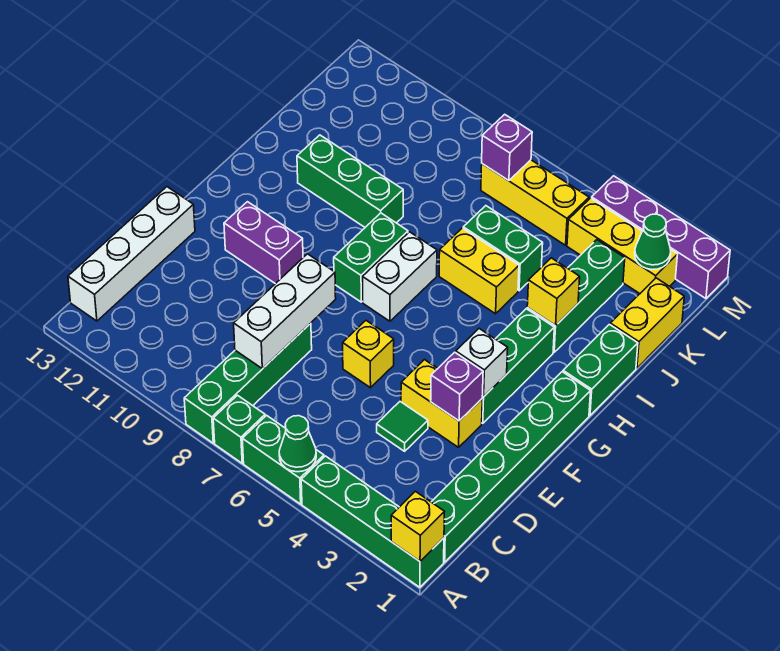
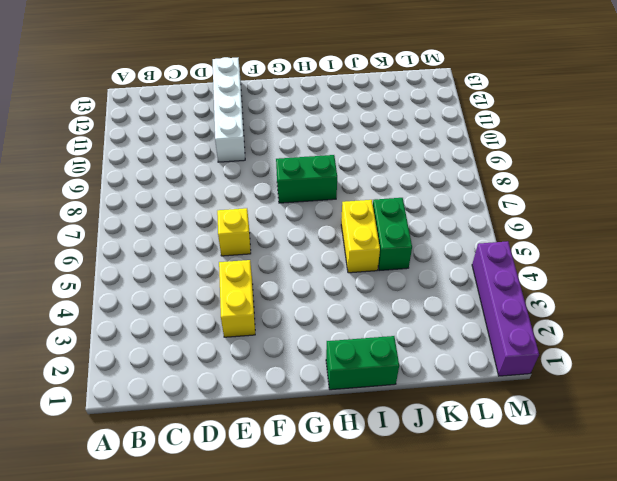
white brick E10:E13 level 1 -> white brick B13:E13 level 1
none -> green brick A1:A4 level 1
none -> green brick A5:A6 level 1
none -> green brick A7 level 1
none -> green brick A8:D8 level 1

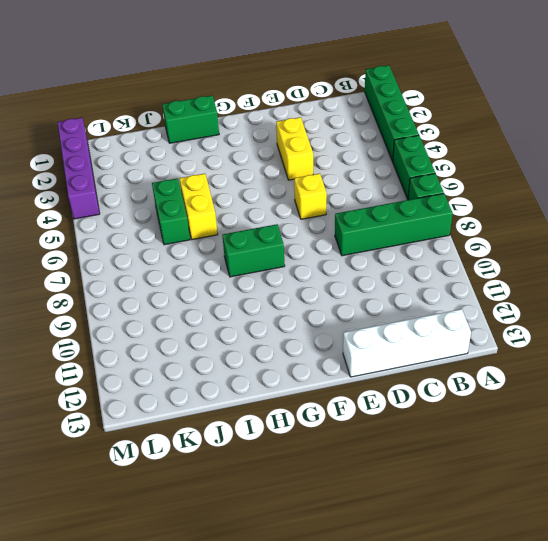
none -> green brick B1:G1 level 1
none -> green tile D4 level 1
none -> green brick F3:H3 level 1
none -> purple brick F10:F11 level 1

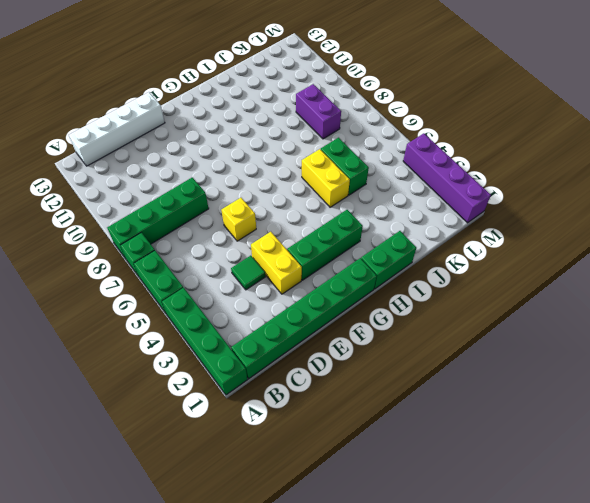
purple brick K8:K9 level 1 -> purple brick F10:F11 level 1
none -> white brick G7:H7 level 1
none -> green brick G8:H8 level 1
none -> green brick I3:K3 level 1
none -> green brick I9:I11 level 1

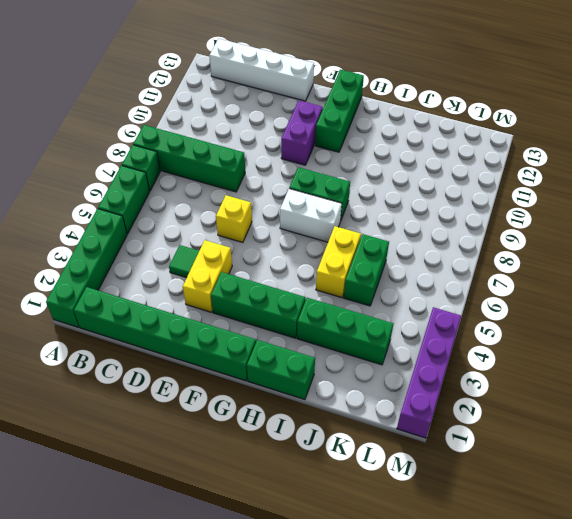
green brick G11:G13 level 1 -> green brick I9:I11 level 1
none -> yellow brick J1:K1 level 1
none -> yellow brick L2:L4 level 1
none -> yellow brick L5:L7 level 1
none -> yellow brick A1 level 2

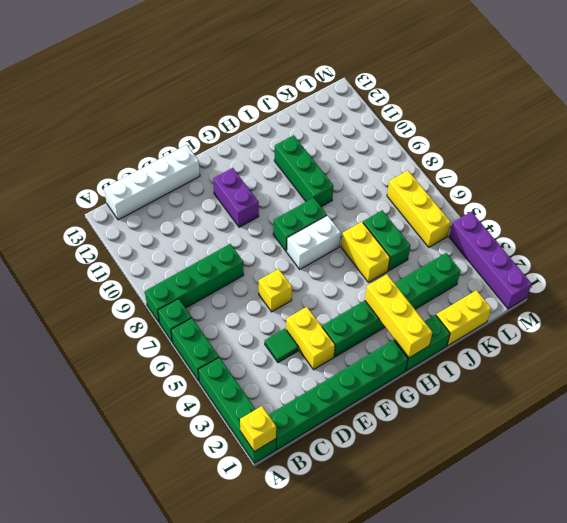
yellow brick H1:H3 level 2 -> yellow brick L2:L4 level 1
none -> green cone A5 level 2
none -> white brick C8:E8 level 2
none -> purple brick E3 level 2
none -> white brick F3 level 2

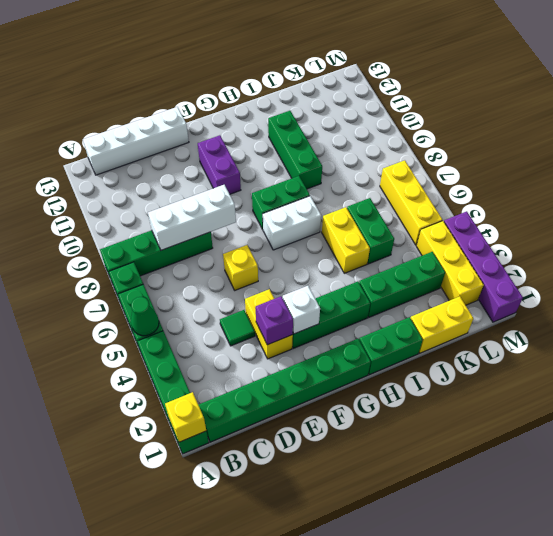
none -> yellow brick I3 level 2
none -> green cone L2 level 2
none -> purple brick L7 level 2

